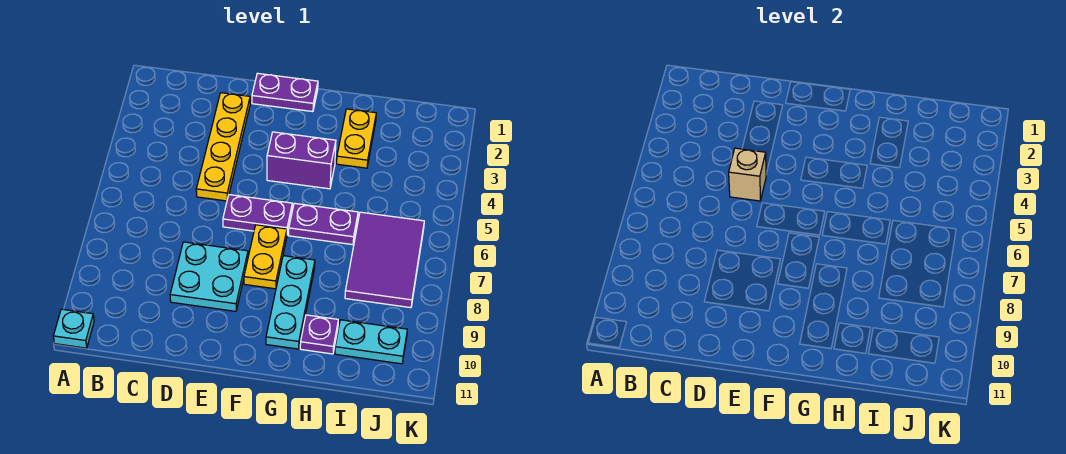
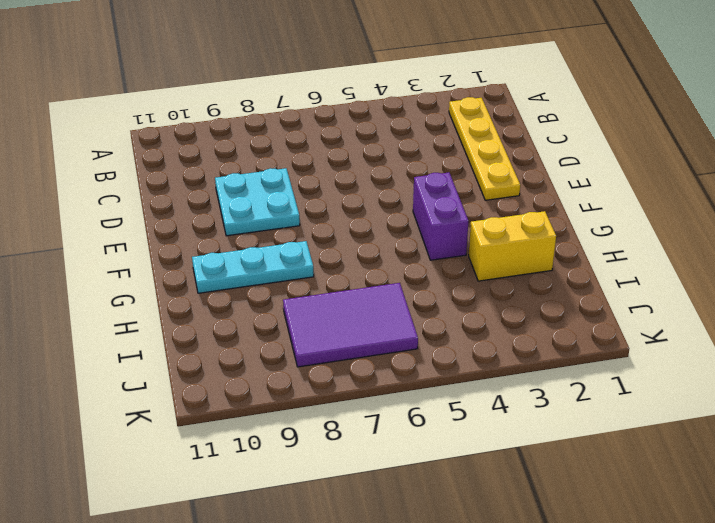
yellow plate B2:E2 level 1 -> yellow plate D2:D5 level 1
yellow brick H2:H3 level 1 -> yellow plate H2:H3 level 1
none -> cyan plate A11 level 1
none -> purple plate E1:F1 level 1
none -> purple plate E6:F6 level 1

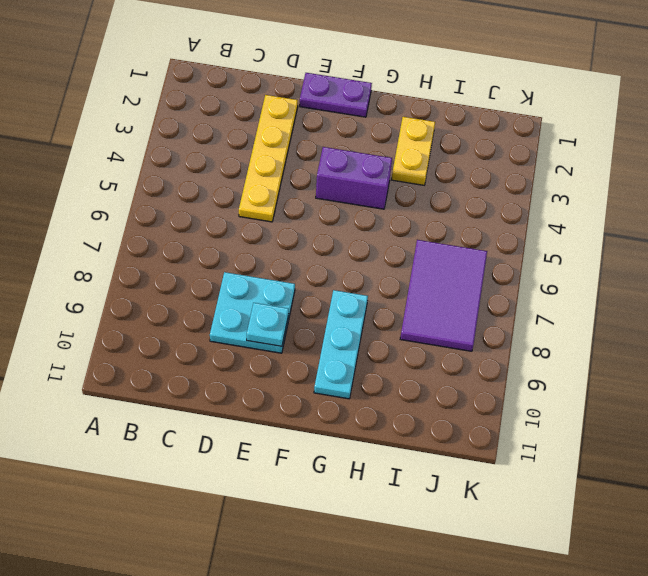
cyan plate E9 level 2 -> cyan plate A11 level 1
none -> purple plate E6:F6 level 1
none -> yellow plate F7:F8 level 1
none -> purple plate G6:H6 level 1

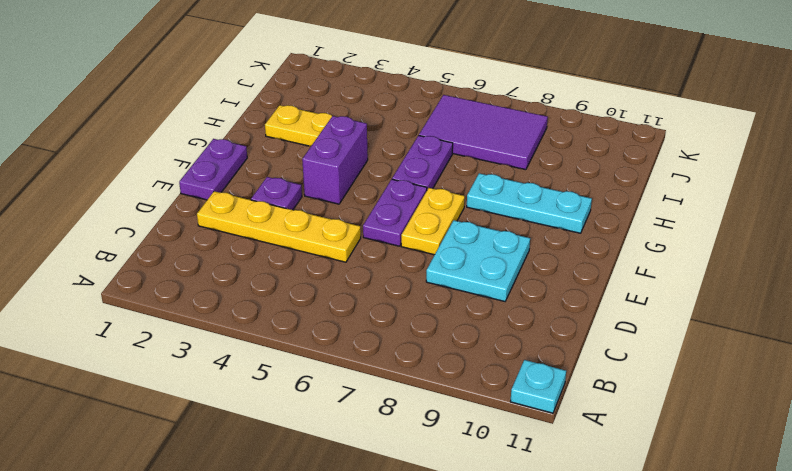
purple plate E3 level 1 -> purple plate H10 level 1
yellow plate E7:F7 level 1 -> yellow plate F7:F8 level 1
none -> cyan plate I10:J10 level 1
none -> tan brick D5 level 2

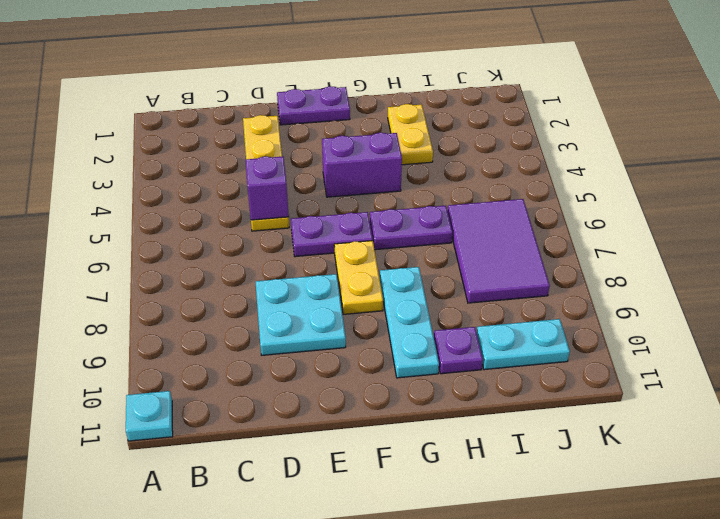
purple brick D5 level 2 -> tan brick D5 level 2

